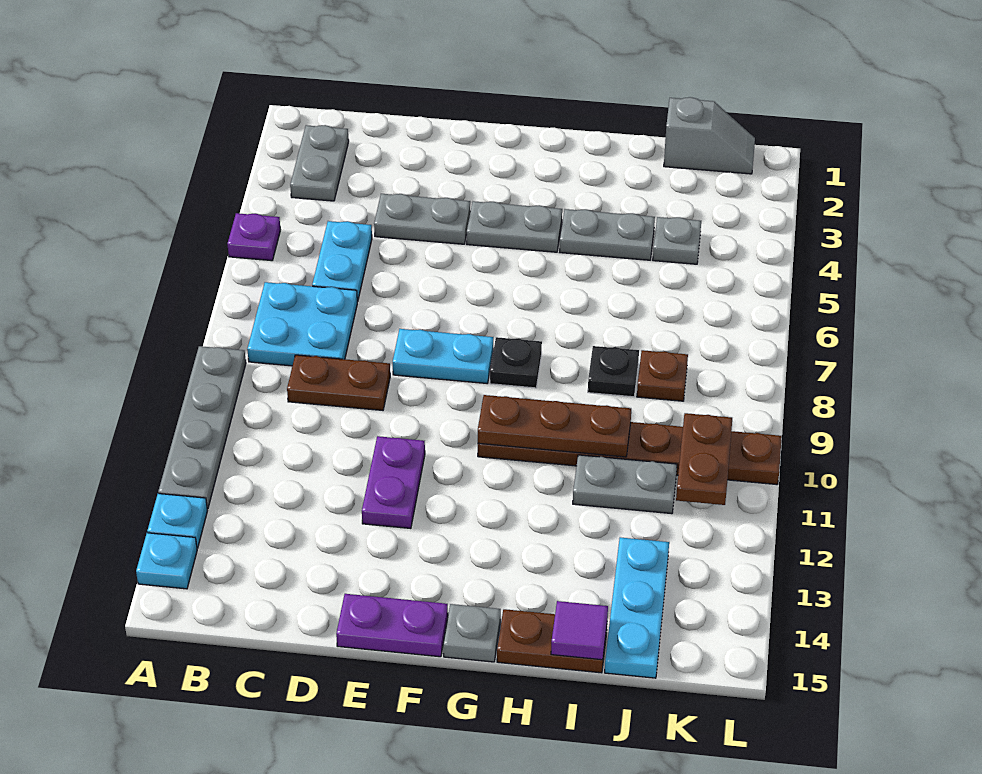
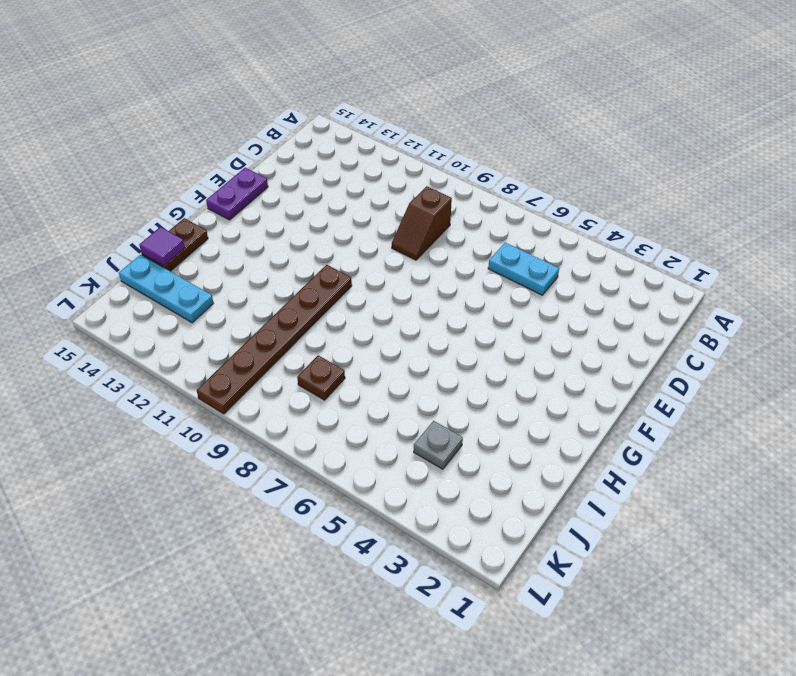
brown slope C9:D9 level 1 top C -> brown plate C9:D9 level 1
none -> purple plate A5 level 1
none -> grey plate A9:A12 level 1
none -> cyan plate A13 level 1

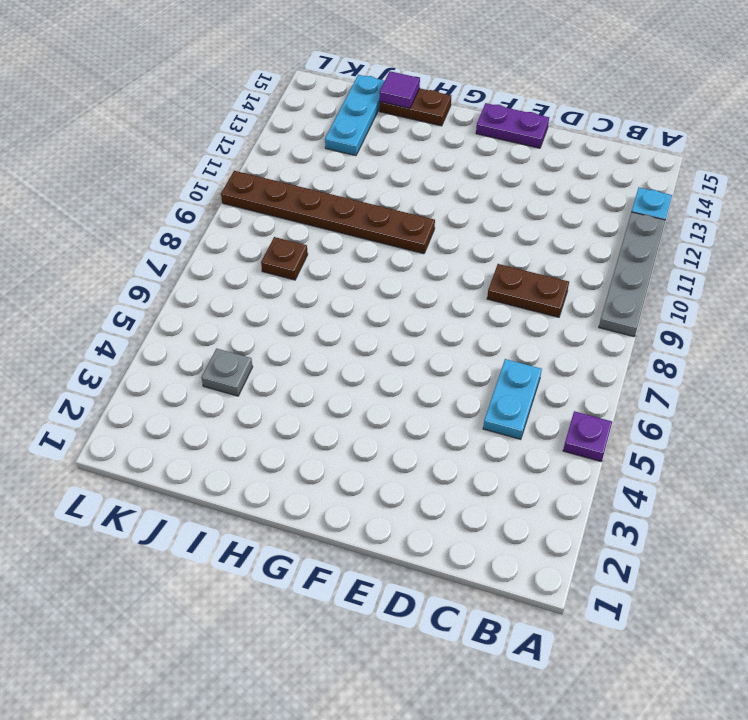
none -> cyan plate A14 level 1
none -> grey plate B2:B3 level 1
none -> cyan plate B7:C8 level 1

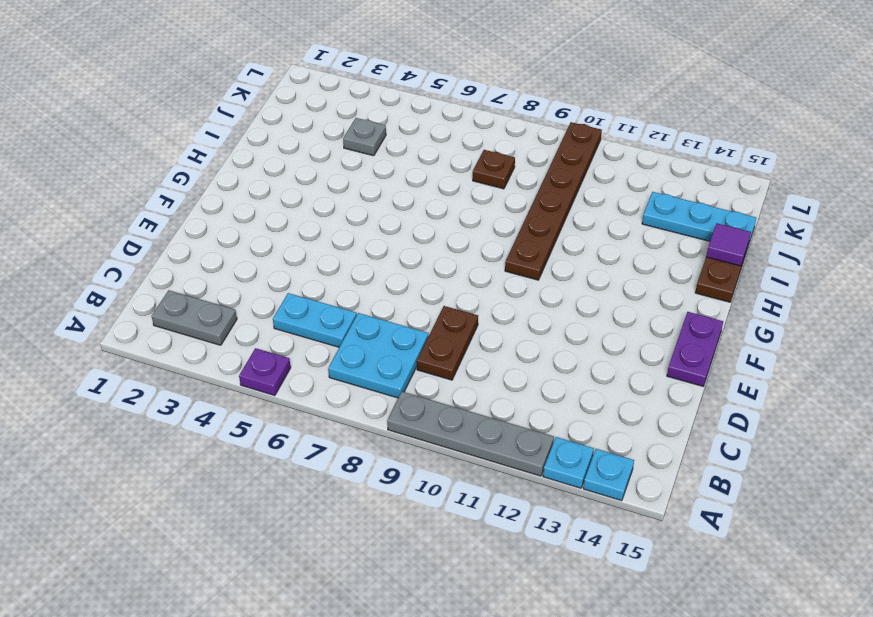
none -> grey plate D4:E4 level 1
none -> cyan plate E8:F8 level 1
none -> purple plate E11:E12 level 1

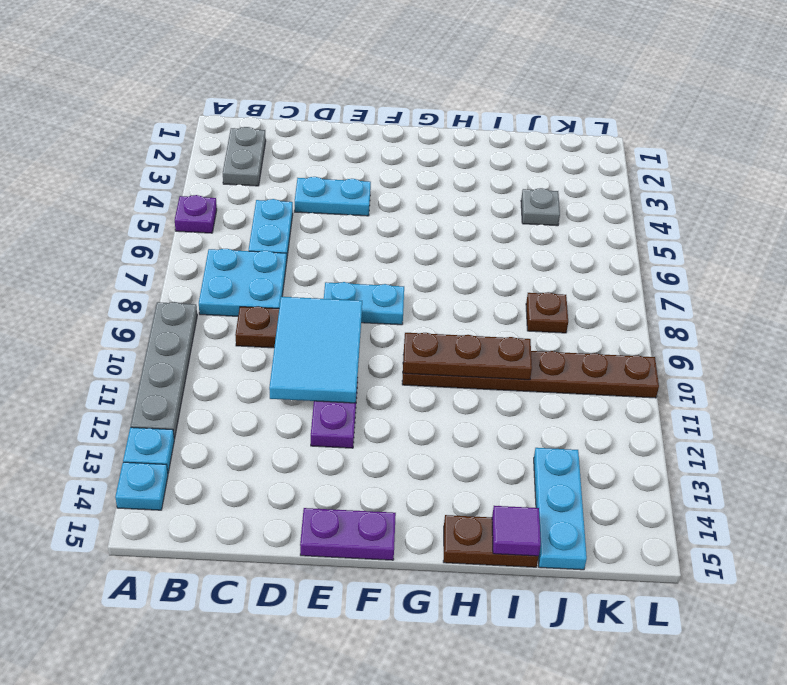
cyan plate D4:E4 level 1 -> grey plate D4:E4 level 1
cyan tile D9:E11 level 2 -> none
none -> grey plate F4:G4 level 1
none -> black plate G8 level 1
none -> grey plate G15 level 1

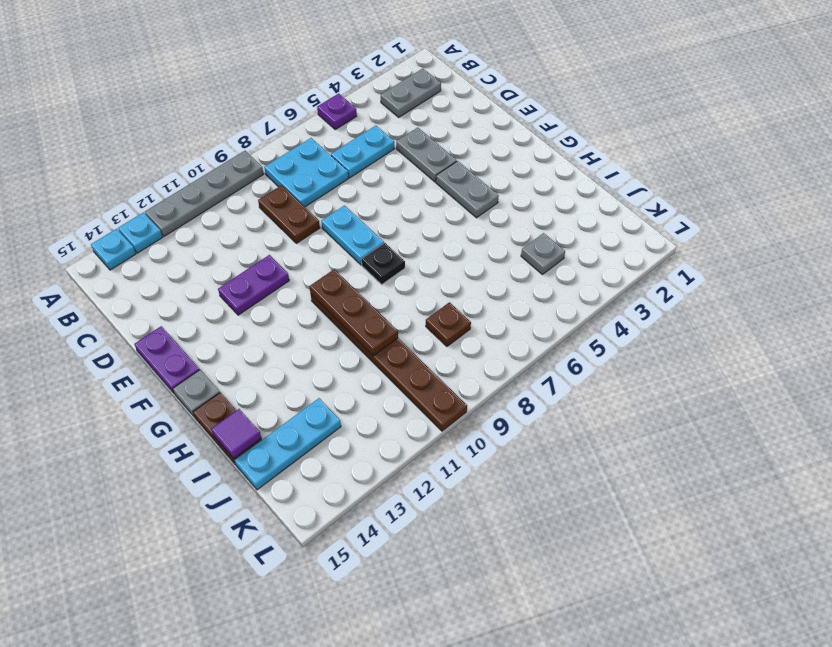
none -> grey plate H4:I4 level 1
none -> black plate I8 level 1
none -> grey plate I11:J11 level 1

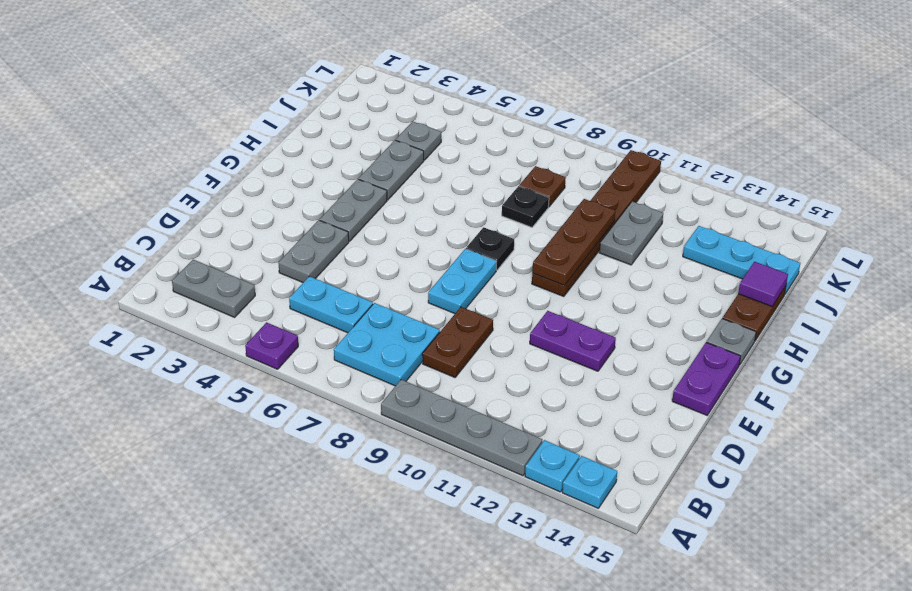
none -> grey slope J1:K1 level 1 top J
none -> brown plate K10:K11 level 2

